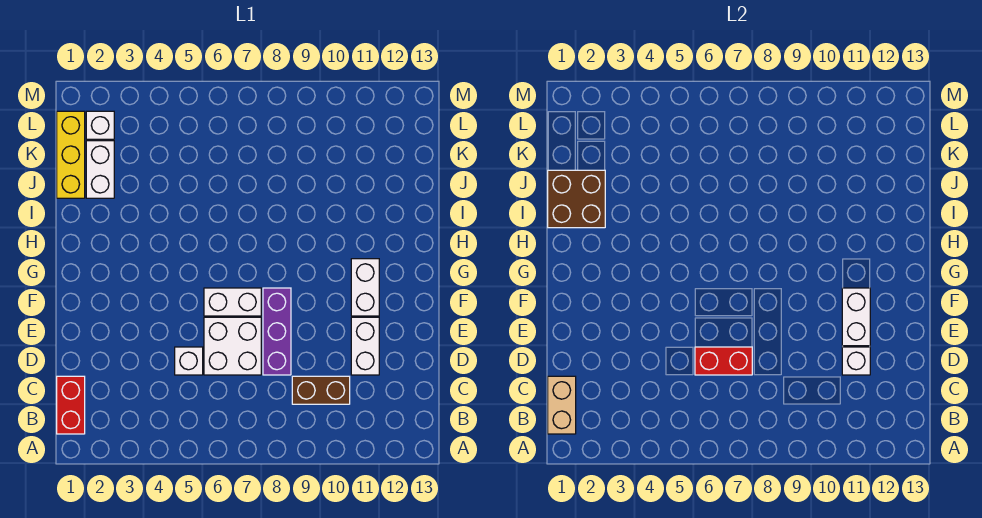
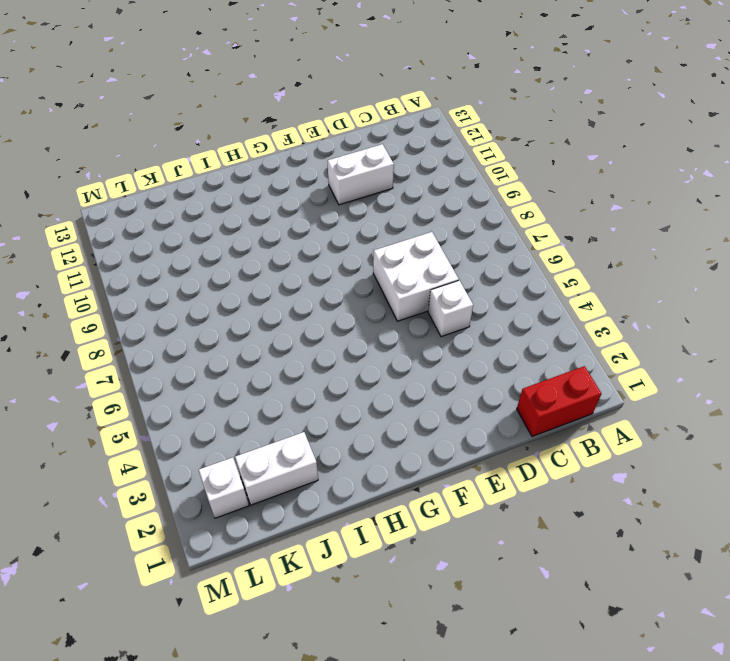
none -> brown brick C9:C10 level 1
none -> purple brick D8:F8 level 1
none -> white brick F6:F7 level 1

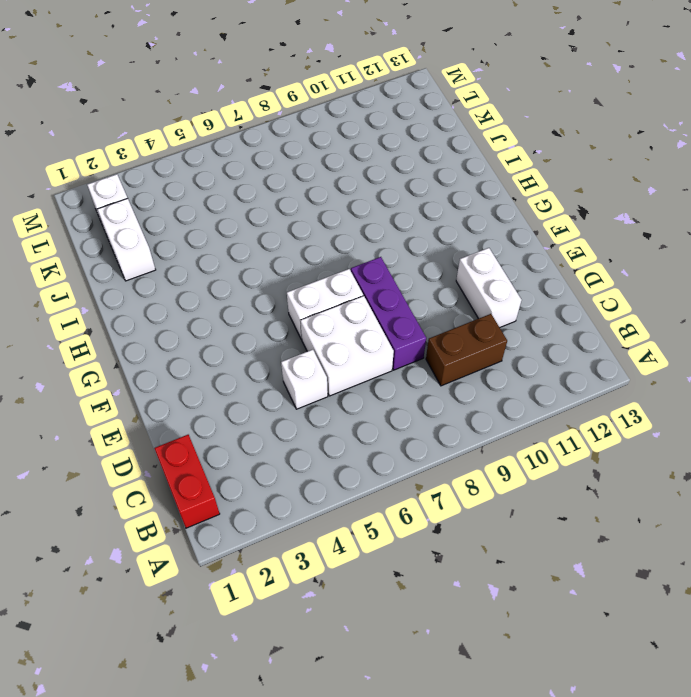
none -> white brick F11:G11 level 1
none -> yellow brick J1:L1 level 1
none -> tan brick B1:C1 level 2

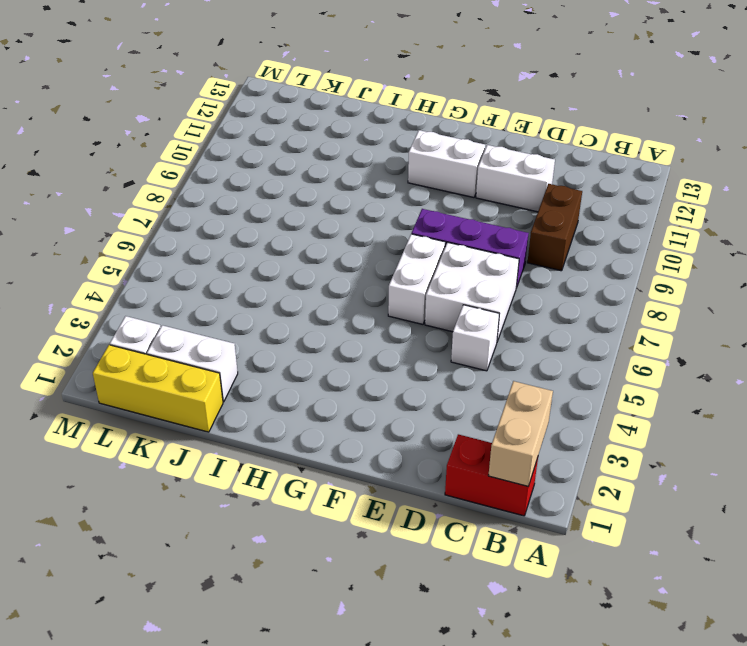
tan brick B1:B2 level 2 -> tan brick B1:C1 level 2
none -> red brick D6:D7 level 2
none -> white brick D11 level 2
none -> white brick E11:F11 level 2

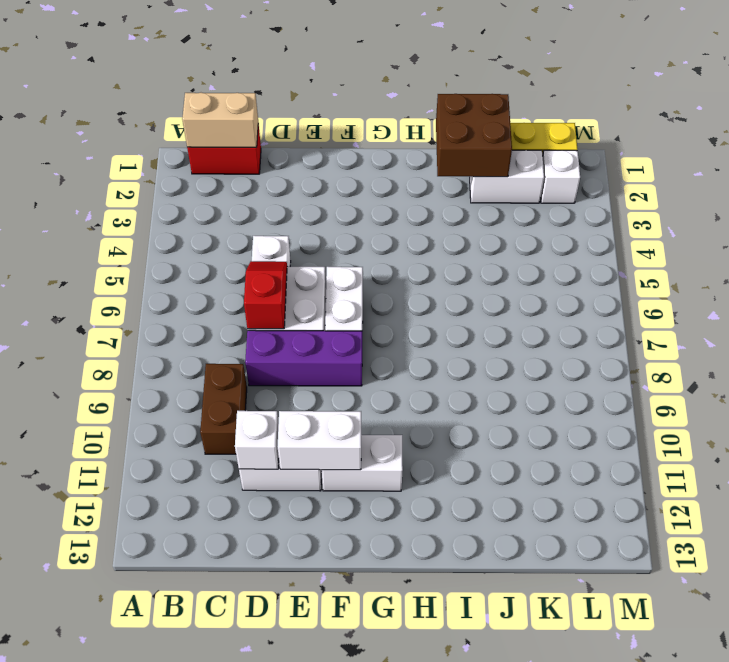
red slope D6:D7 level 2 top 7 -> red brick D6:D7 level 2

